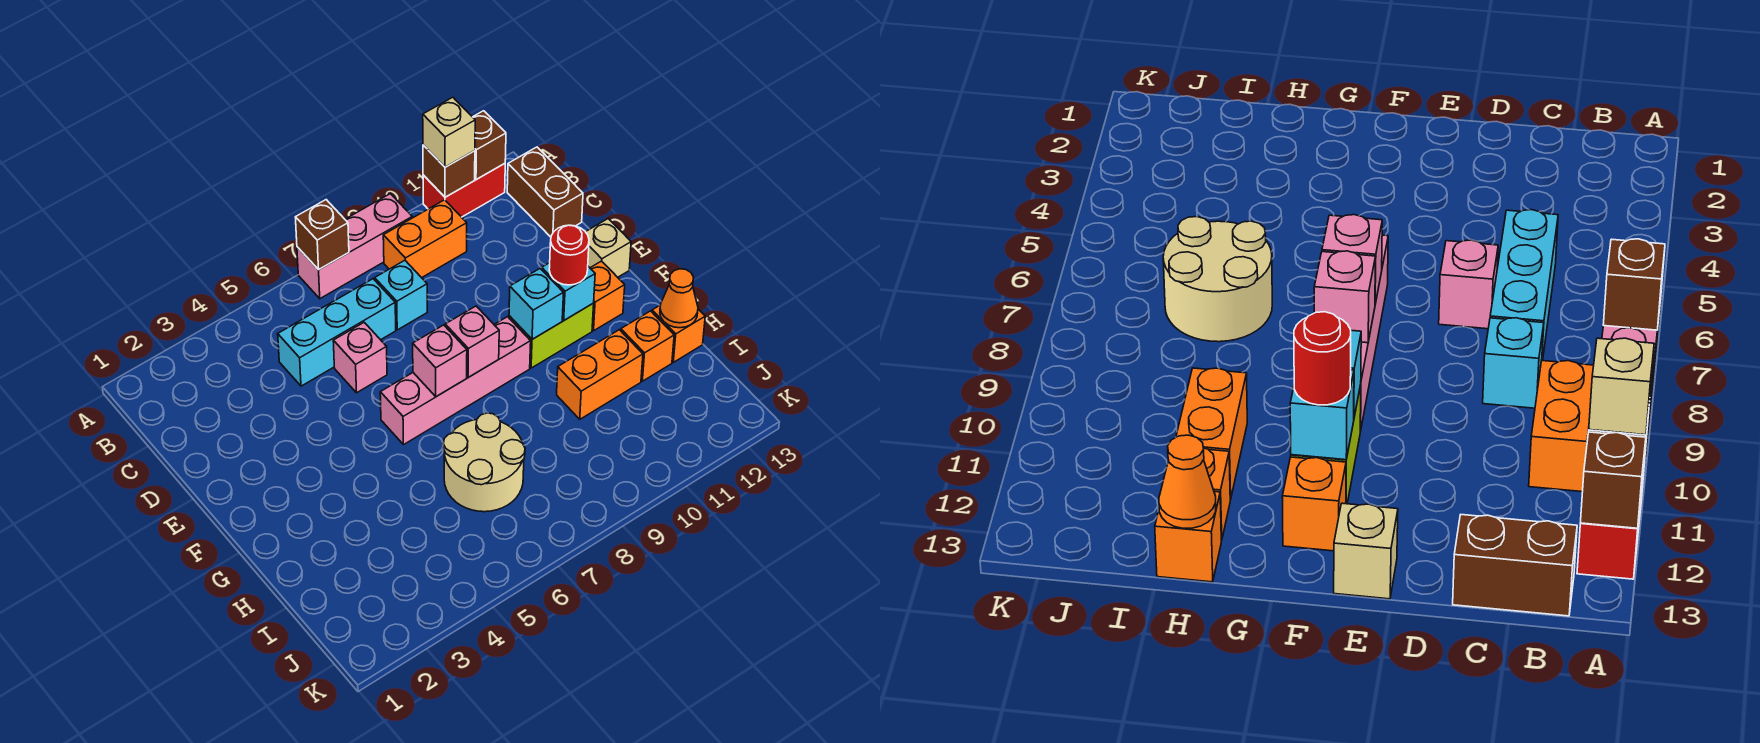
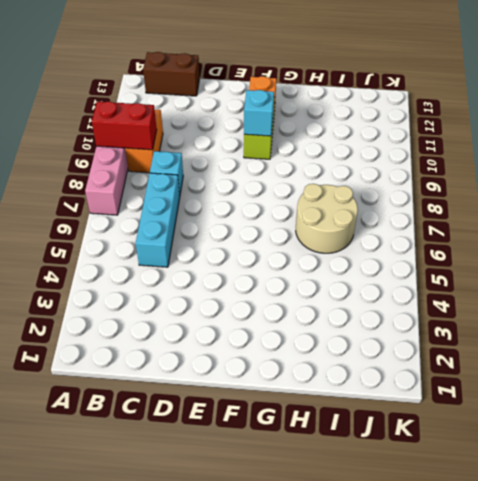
red brick A9:B9 level 2 -> red brick A11:A12 level 1
none -> pink brick D6 level 1
none -> tan brick E13 level 1
none -> pink brick F6:F9 level 1

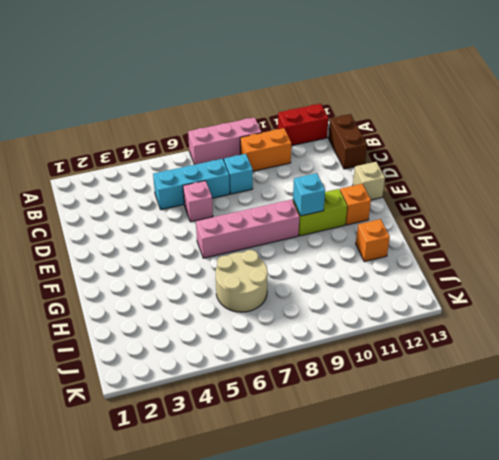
none -> orange brick H10:H11 level 1
none -> orange brick H13 level 1
none -> brown brick A7 level 2

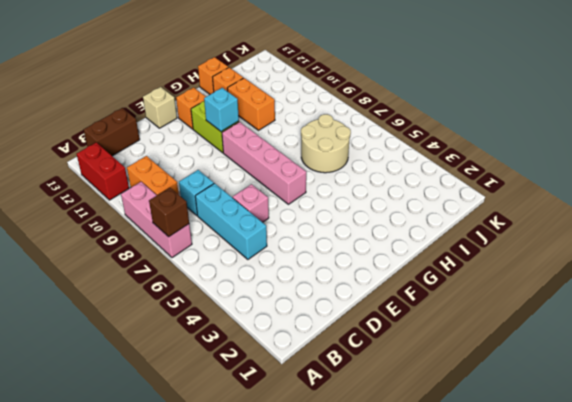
none -> brown brick A11 level 2
none -> brown brick A12 level 2
none -> pink brick F7 level 2

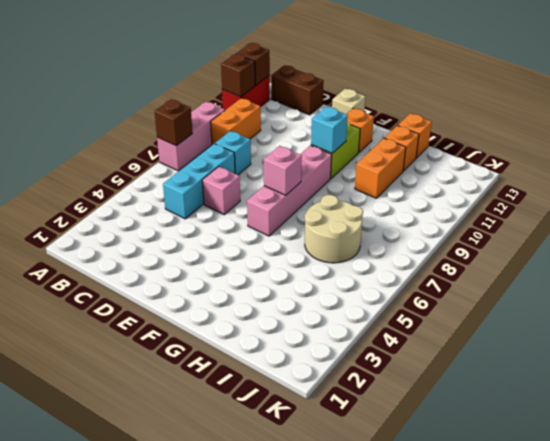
none -> pink brick F8 level 2
none -> cyan brick F11 level 2
none -> orange cone H13 level 2

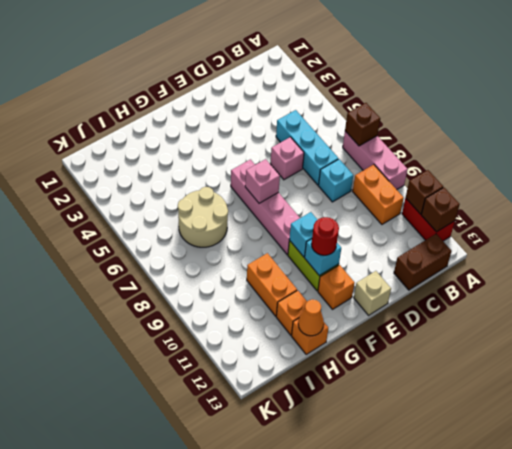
none -> pink brick F8 level 2
none -> tan brick A11 level 3

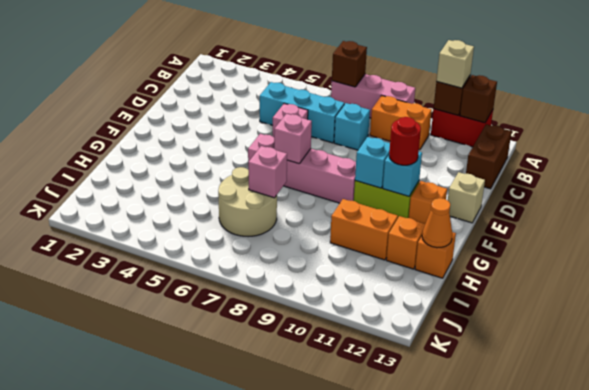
pink brick H7 level 2 -> pink brick F8 level 2

